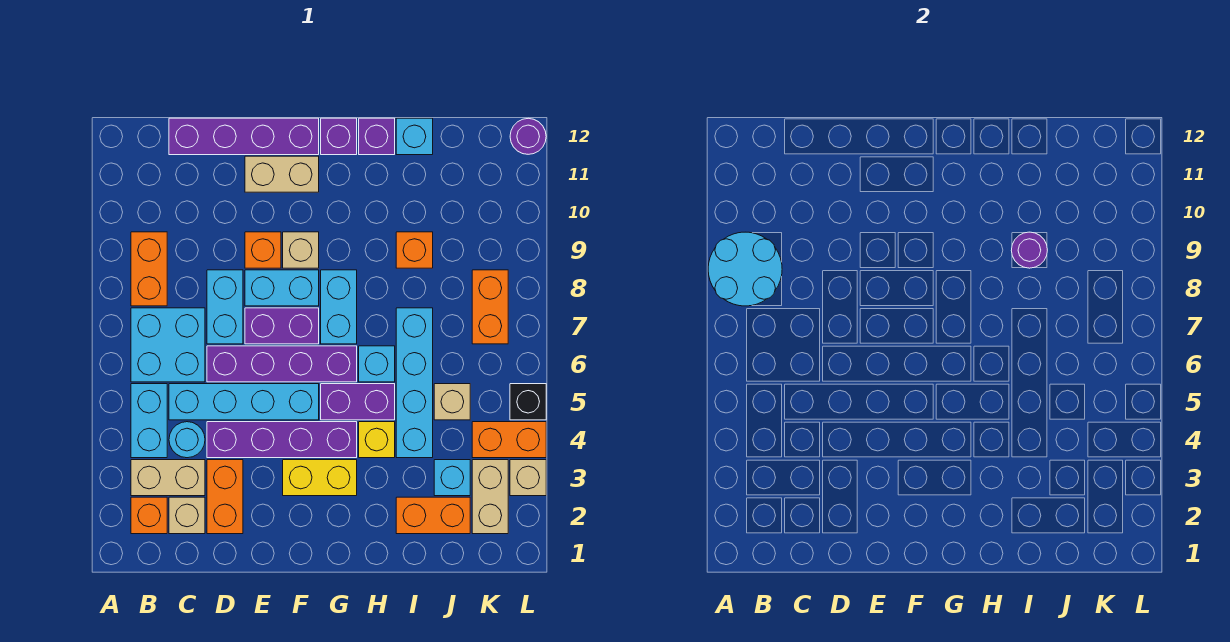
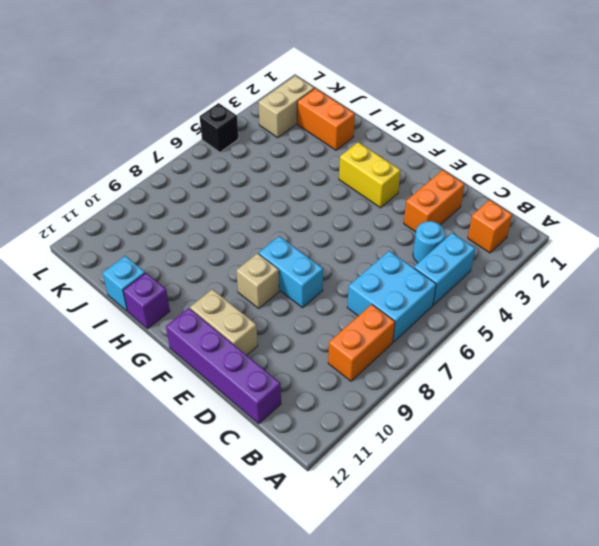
none -> tan brick B3:C3 level 1
none -> tan brick C2 level 1
none -> cyan brick C5:F5 level 1
none -> purple brick D4:G4 level 1

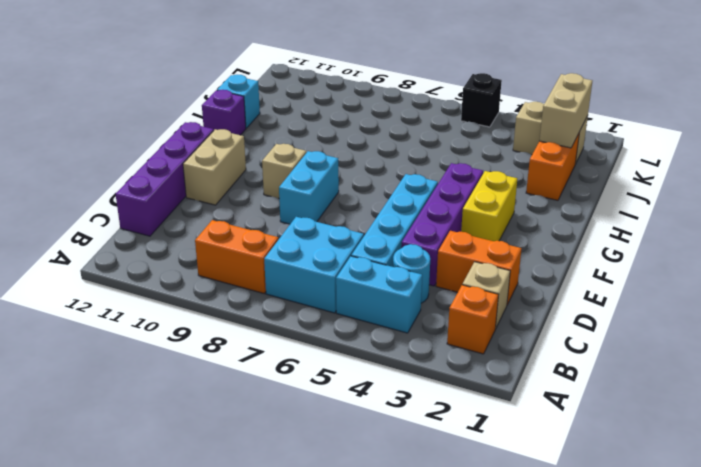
tan brick J2:K2 level 2 -> tan brick B3:C3 level 1
none -> purple brick D6:G6 level 1
none -> cyan brick D7:D8 level 1
none -> purple brick E7:F7 level 1
none -> orange brick E9 level 1

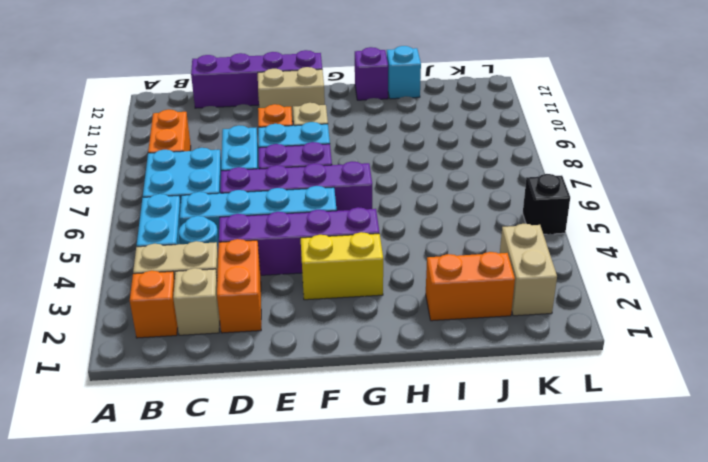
none -> purple brick G5:H5 level 1
none -> cyan brick G7:G8 level 1
none -> purple brick G12 level 1
none -> yellow brick H4 level 1

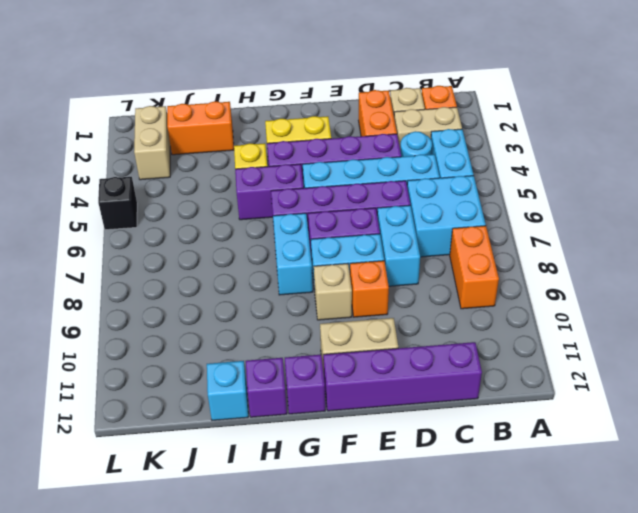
none -> cyan brick H6 level 1
none -> cyan brick I4:I7 level 1
none -> orange brick I9 level 1
none -> cyan brick J3 level 1

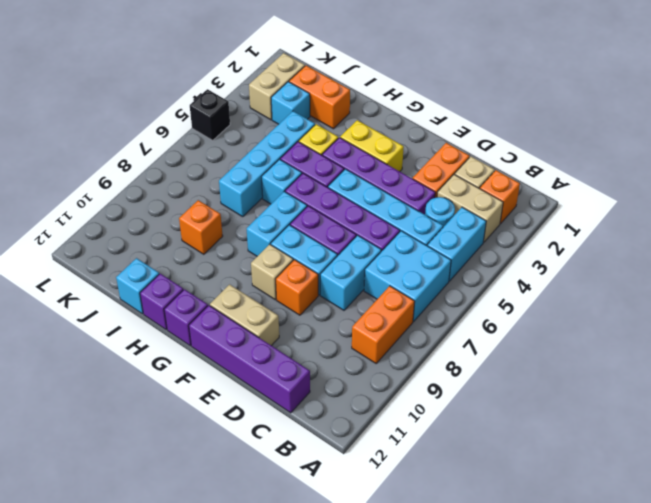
none -> tan brick J5 level 1
none -> orange brick K4:L4 level 1
none -> orange brick K7:K8 level 1
none -> tan brick L3 level 1

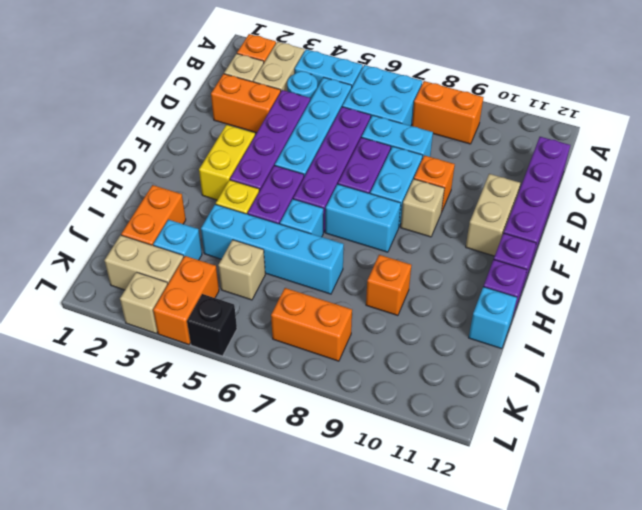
none -> purple round brick L12 level 1
none -> cyan round brick A8:B9 level 2
none -> purple round brick I9 level 2

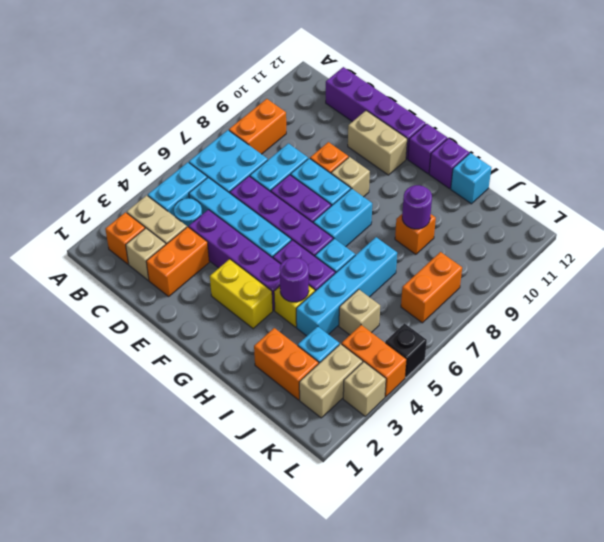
purple round brick H4 level 2 -> purple round brick L12 level 1
none -> cyan round brick A8:B9 level 2

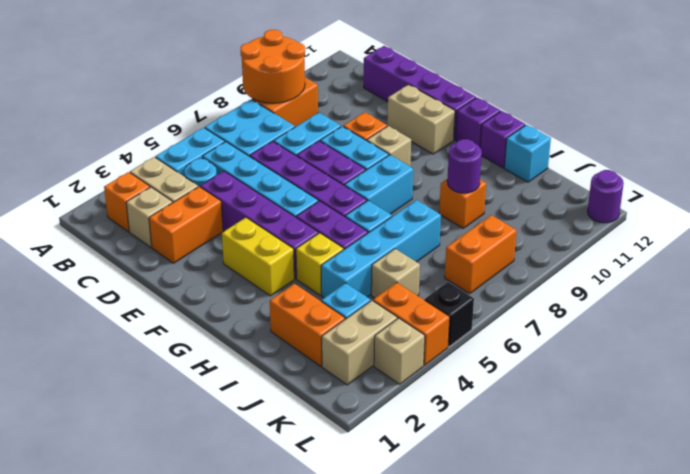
orange round brick A8:B9 level 2 -> cyan round brick A8:B9 level 2

